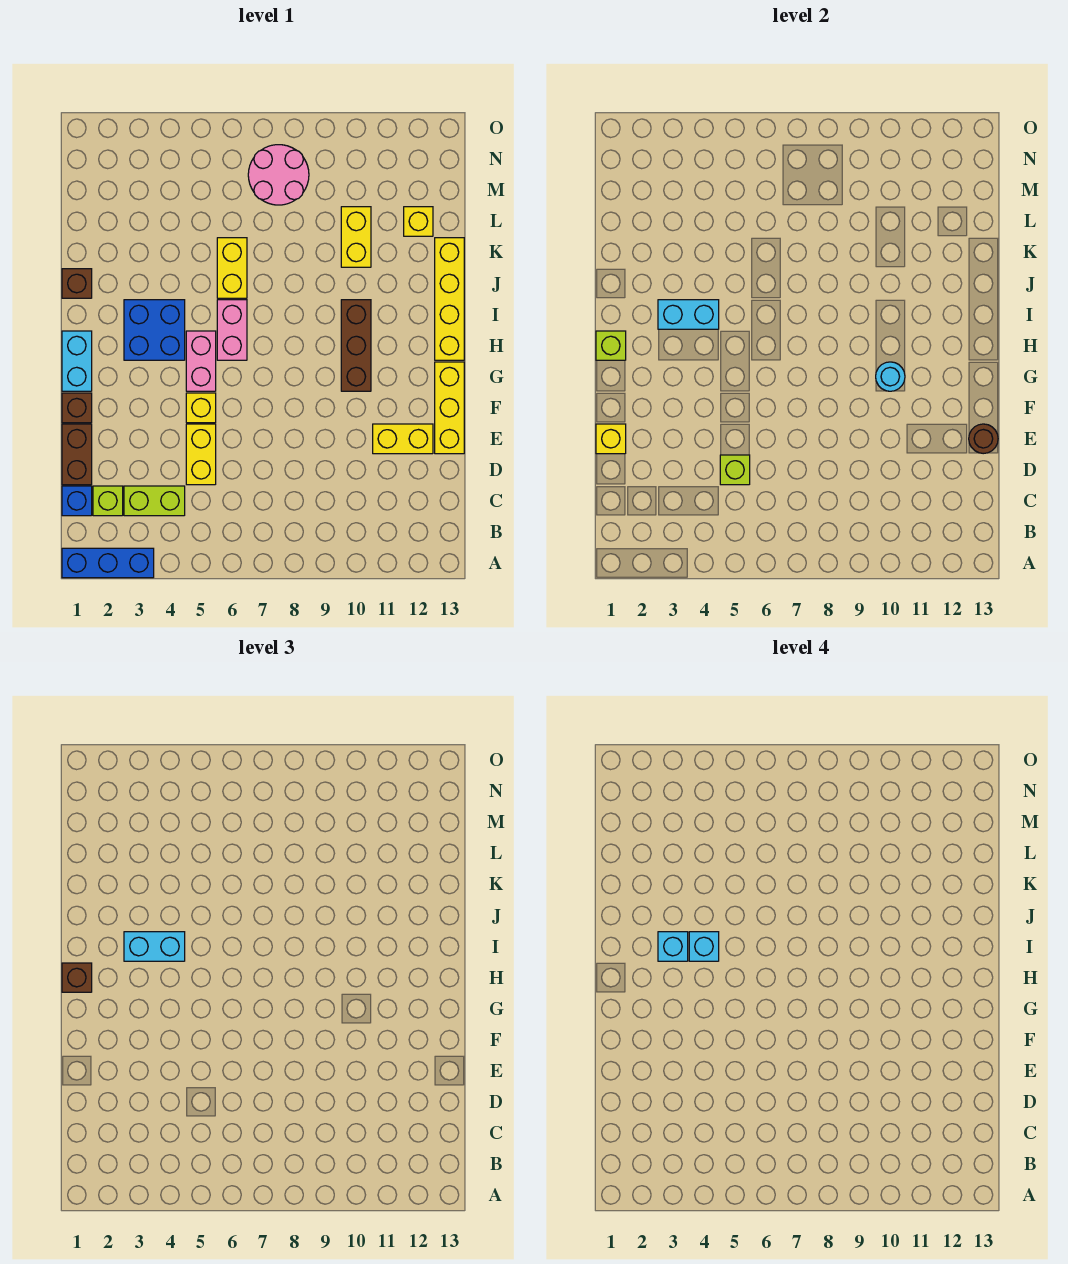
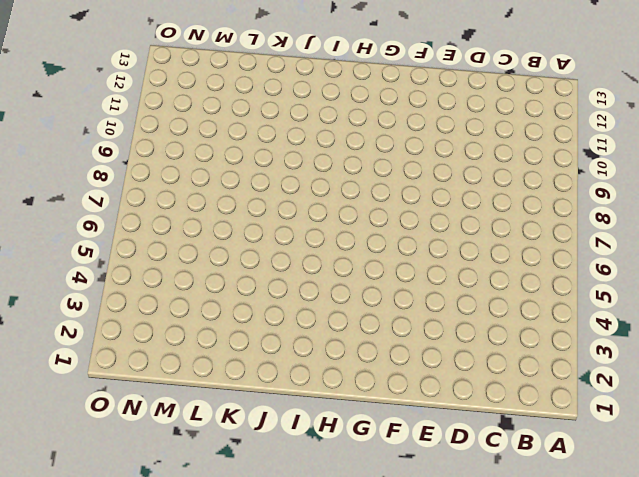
none -> blue brick A1:A3 level 1
none -> blue brick C1 level 1
none -> lime brick C2 level 1
none -> lime brick C3:C4 level 1

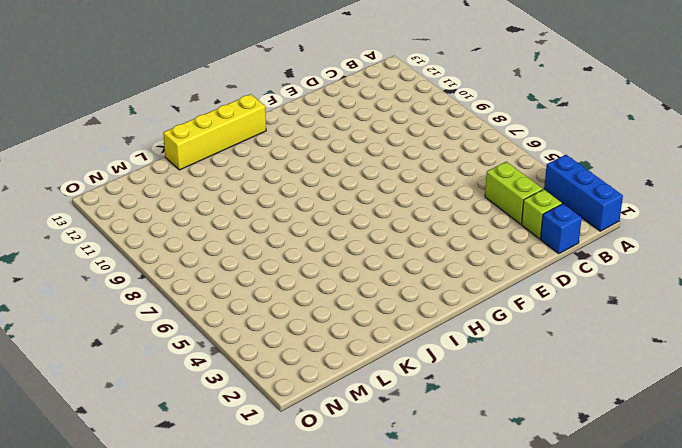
none -> brown brick D1:E1 level 1
none -> yellow brick D5:E5 level 1
none -> yellow brick E11:E12 level 1
none -> yellow brick E13:G13 level 1

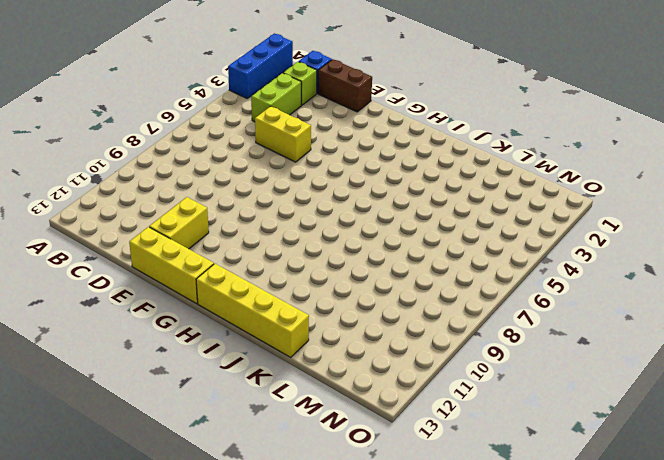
none -> brown brick F1 level 1
none -> yellow brick F5 level 1
none -> cyan brick G1:H1 level 1
none -> pink brick G5:H5 level 1

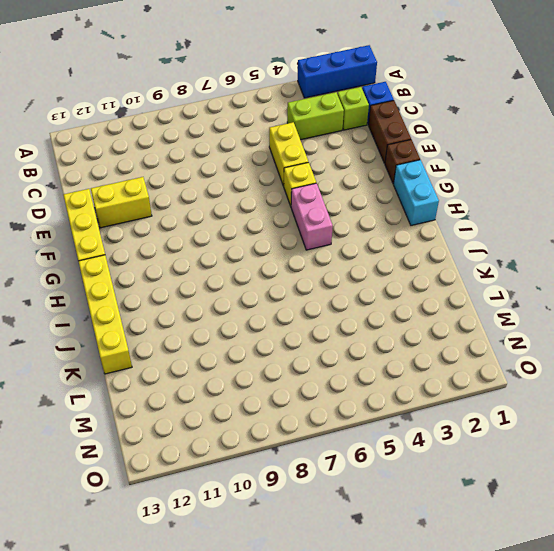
none -> brown brick G10:I10 level 1
none -> blue brick H3:I4 level 1
none -> pink brick H6:I6 level 1
none -> brown brick J1 level 1

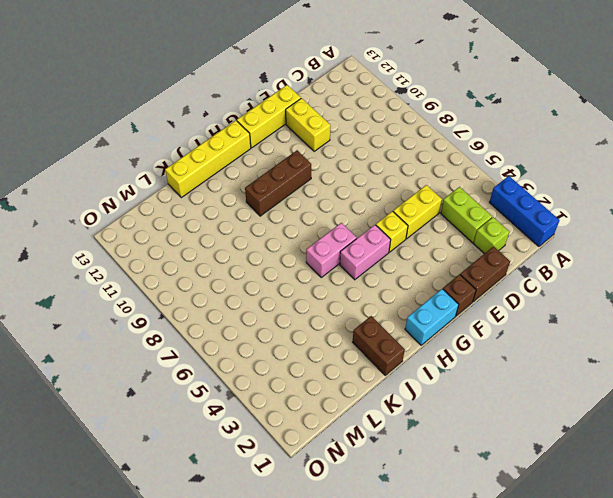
brown brick J1:J2 level 1 -> brown brick J1 level 1
none -> blue brick C1 level 1
none -> blue brick H3:I4 level 1
none -> yellow brick J6:K6 level 1
none -> yellow brick K10:L10 level 1

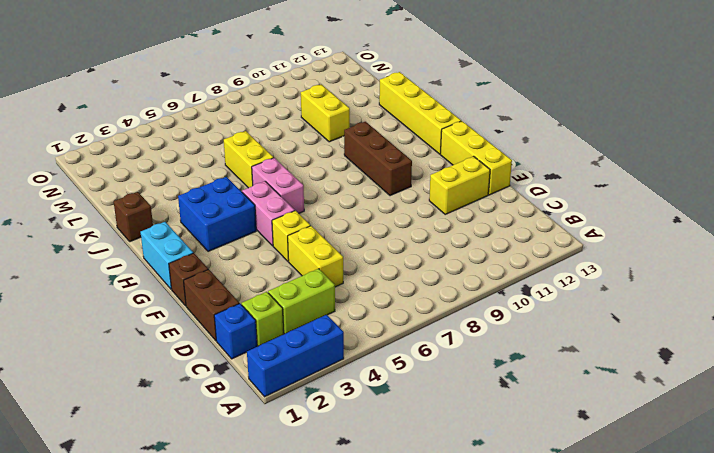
none -> yellow brick L12 level 1
none -> pink round brick M7:N8 level 1
none -> lime brick D5 level 2
none -> yellow brick E1 level 2

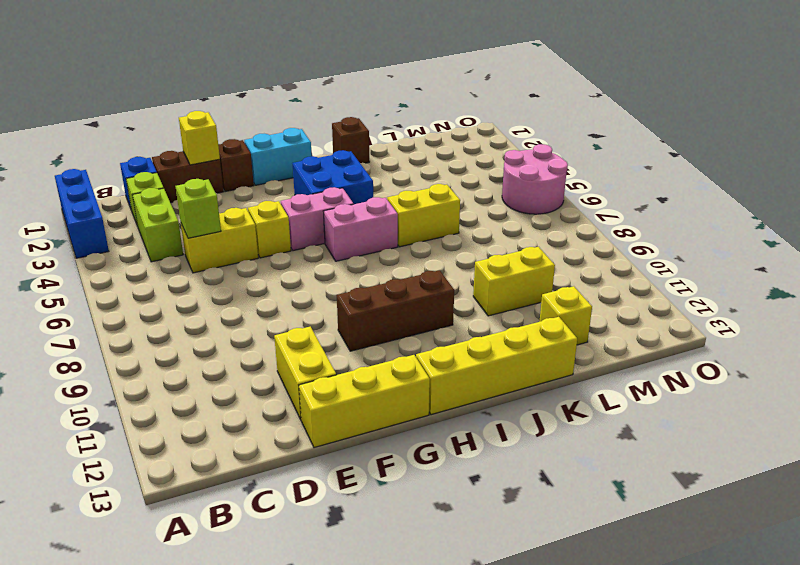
pink round brick N5:O6 level 1 -> pink round brick M7:N8 level 1
none -> brown round brick E13 level 2
none -> cyan round brick G10 level 2
none -> lime brick H1 level 2
none -> cyan brick I3:I4 level 2

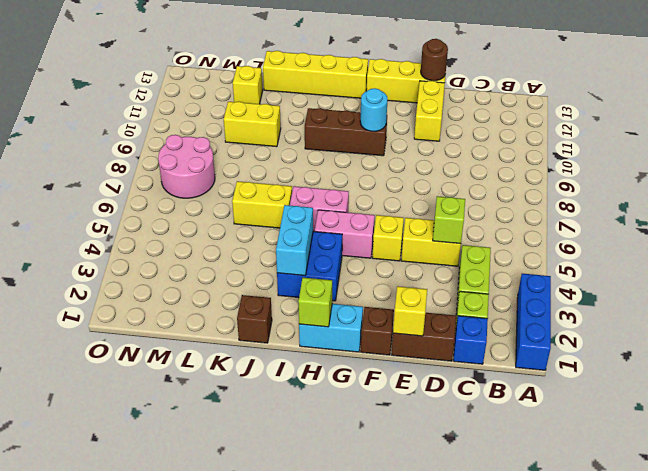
none -> brown brick H1 level 3
none -> cyan brick I3:I4 level 3
none -> cyan brick I3 level 4
none -> cyan brick I4 level 4

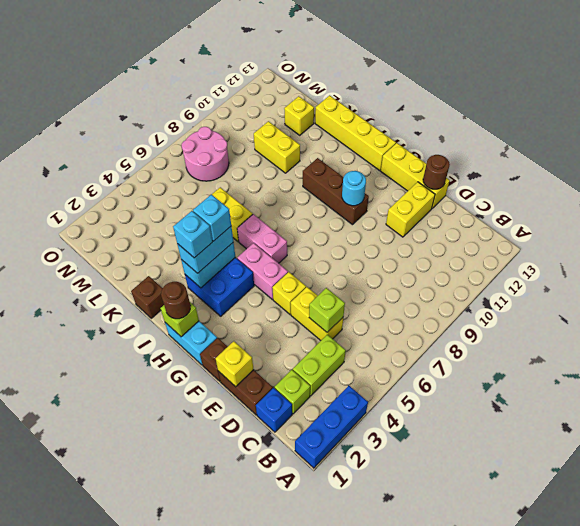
brown round brick H1 level 3 -> brown brick H1 level 3

